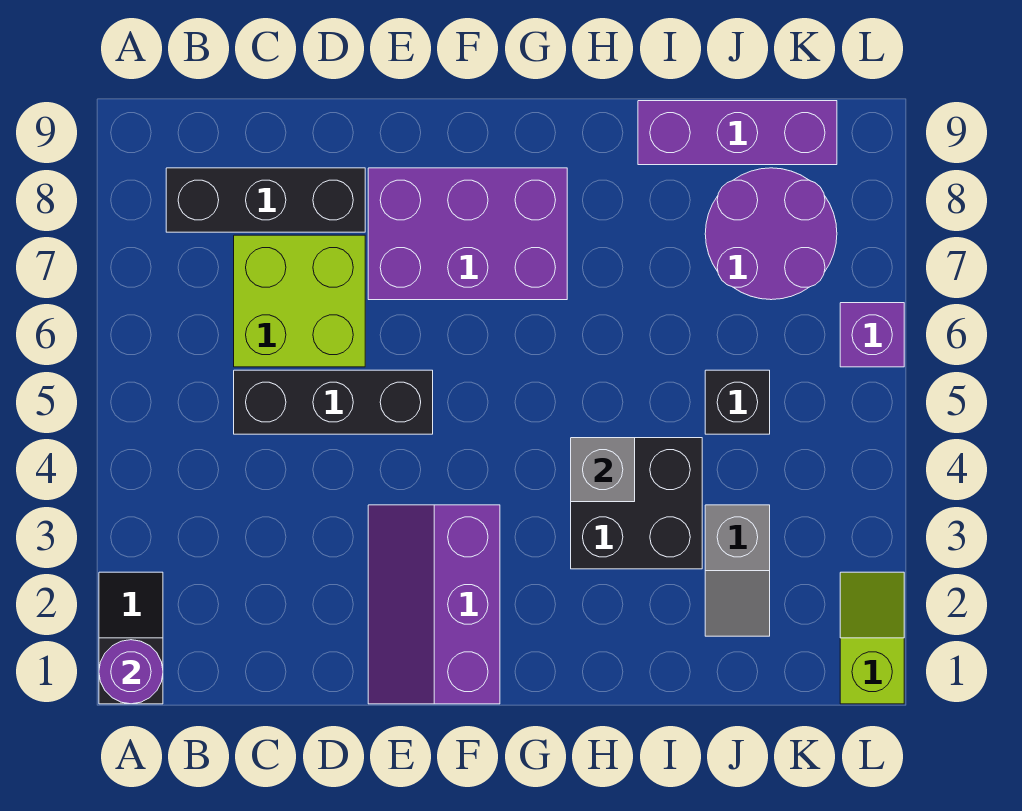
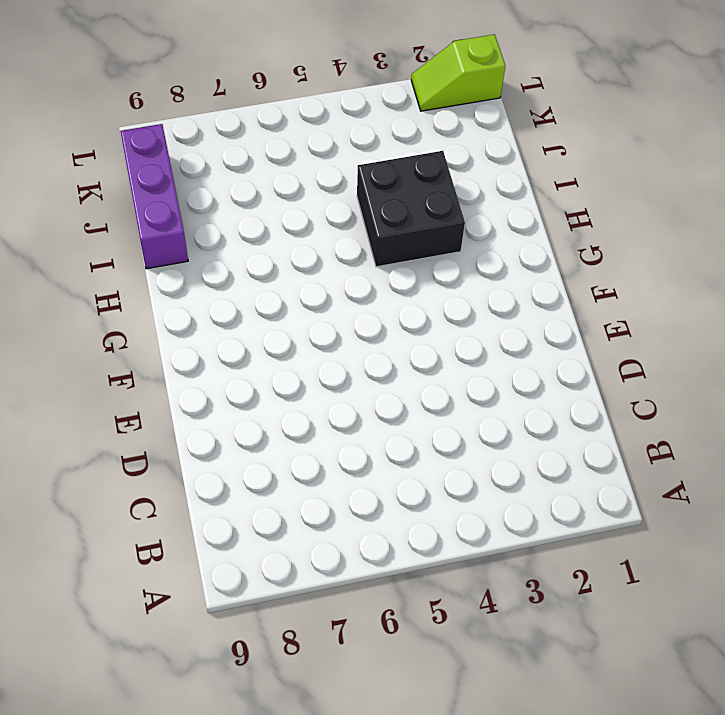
none -> black slope A1:A2 level 1 top 1
none -> black brick B8:D8 level 1
none -> black brick C5:E5 level 1

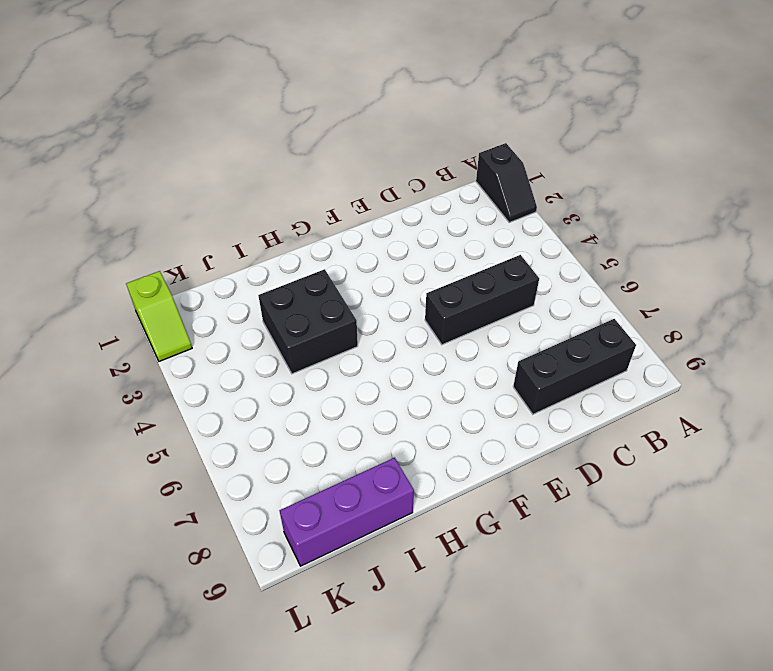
none -> lime brick C6:D7 level 1
none -> purple slope E1:F3 level 1 top F
none -> purple brick E7:G8 level 1

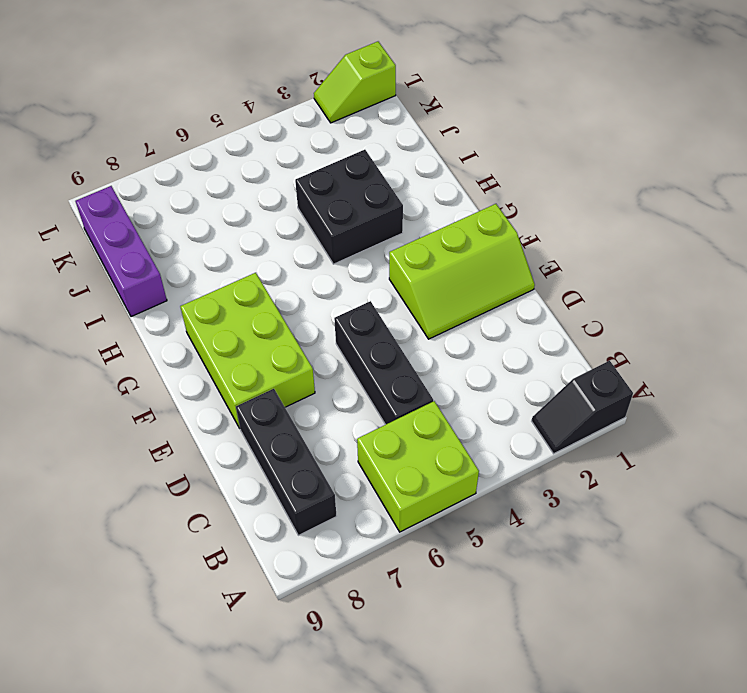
lime brick A5:B6 level 1 -> lime brick C6:D7 level 1
lime slope E1:F3 level 1 top F -> purple slope E1:F3 level 1 top F
lime brick E7:G8 level 1 -> purple brick E7:G8 level 1
none -> grey slope J2:J3 level 1 top 3
none -> black brick J5 level 1
none -> purple round brick J7:K8 level 1

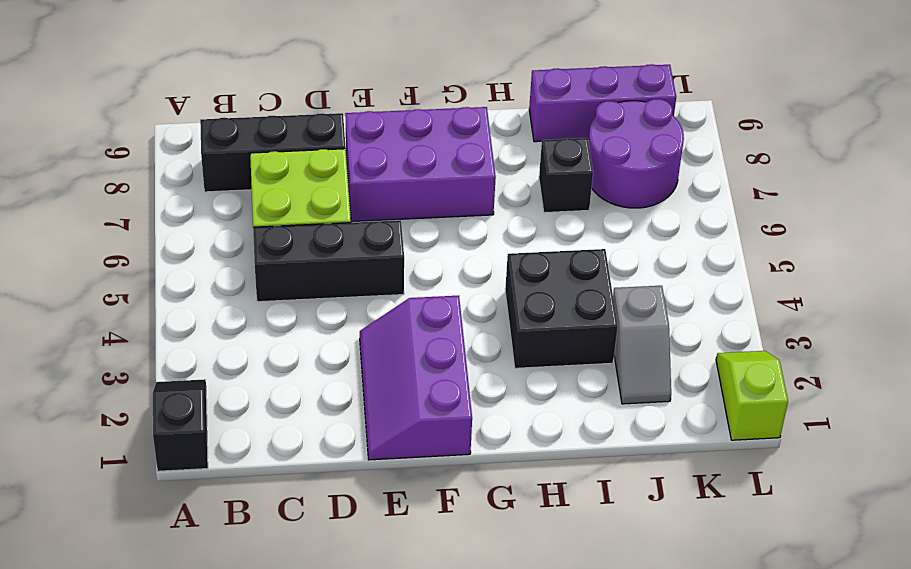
black brick I7 level 1 -> black brick J5 level 1
none -> purple brick L6 level 1
none -> purple round brick A1 level 2
none -> grey brick H4 level 2

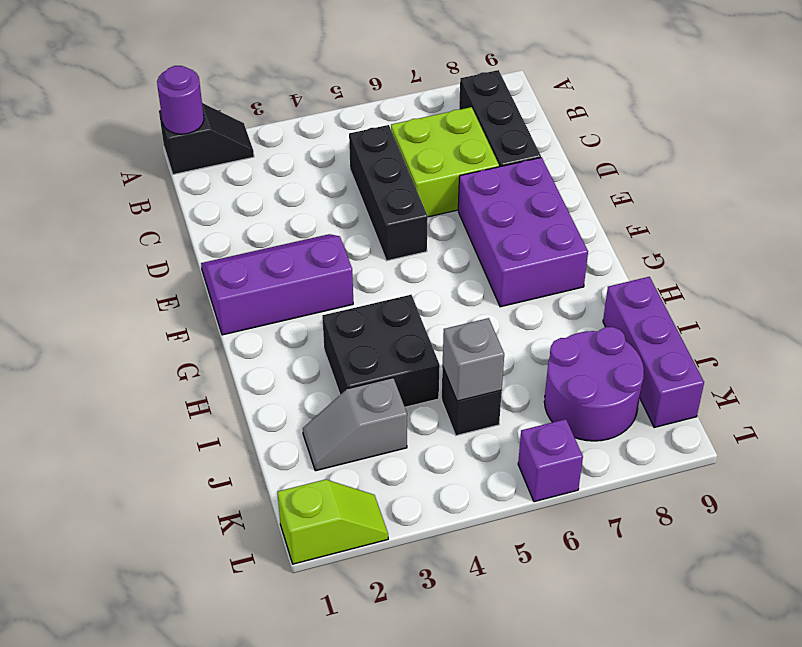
grey brick J5 level 2 -> grey brick H4 level 2

